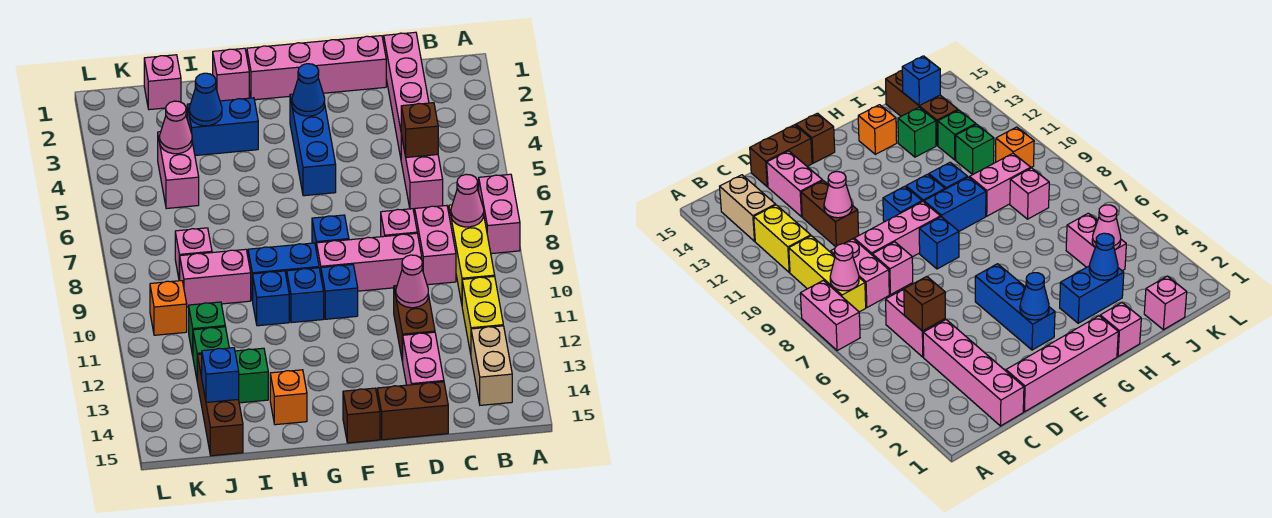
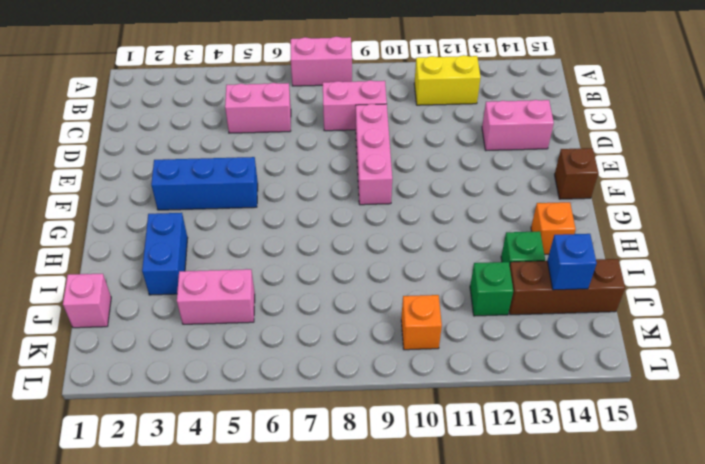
none -> yellow brick B8:B10 level 1
none -> tan brick B13:B14 level 1
none -> pink brick C1:C4 level 1
none -> pink brick D1:G1 level 1

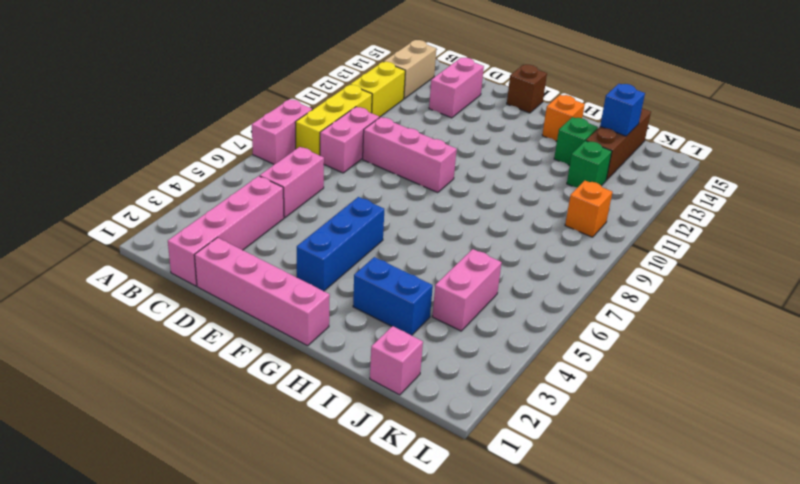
none -> pink brick D8 level 1
none -> brown brick D11:D12 level 1
none -> brown brick D15:E15 level 1
none -> blue brick F8 level 1

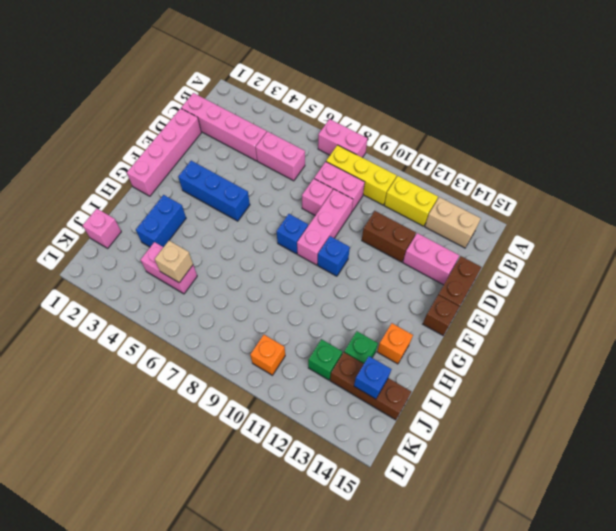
tan brick J5 level 2 -> none
none -> blue brick G9:H9 level 1
none -> blue brick G10 level 1
none -> pink brick H1 level 1
none -> blue brick H10 level 1

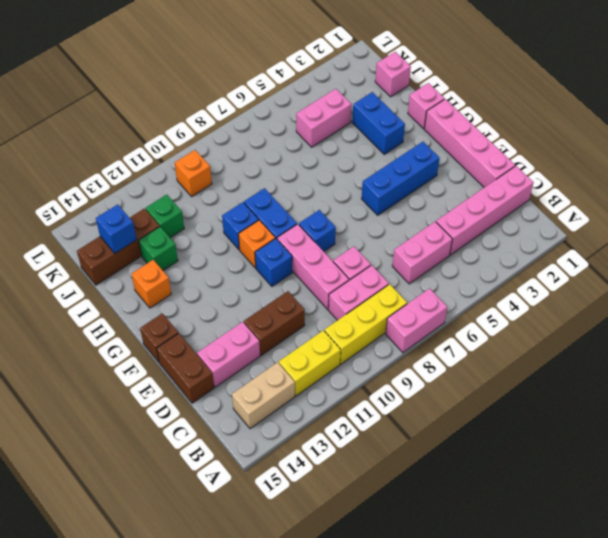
orange brick G10 level 1 -> blue brick G10 level 1
none -> pink brick I9:J9 level 1
none -> pink brick J8 level 1
none -> green brick J11 level 1
none -> pink cone B8 level 2

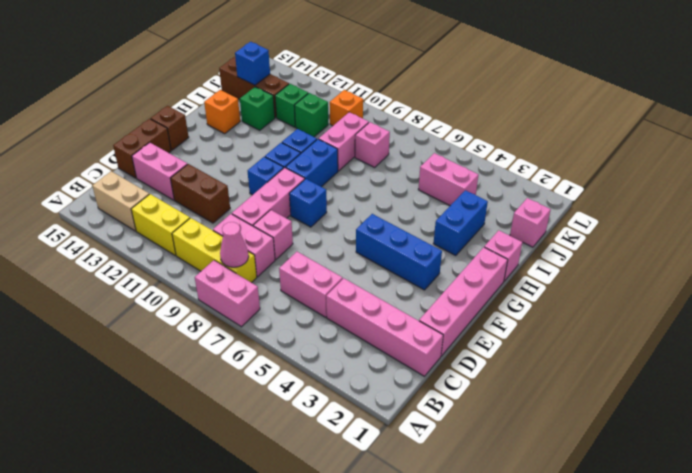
none -> brown brick C5 level 2
none -> pink cone D11 level 2
none -> blue cone F3 level 2
none -> blue cone I3 level 2

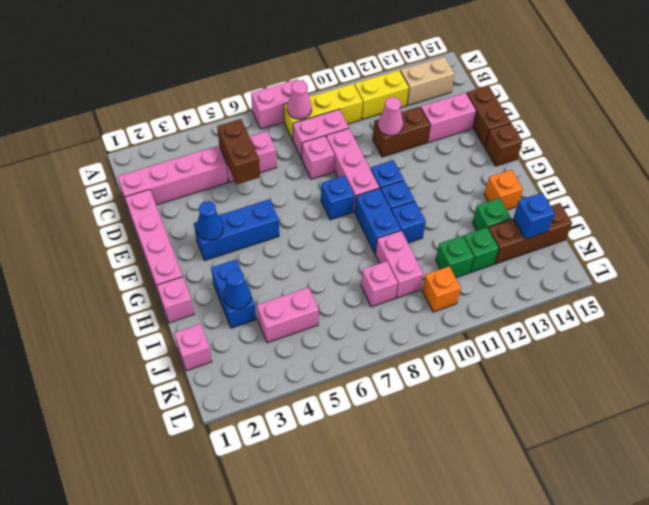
brown brick C5:D5 level 2 -> brown brick C5 level 2
none -> pink cone J4 level 2

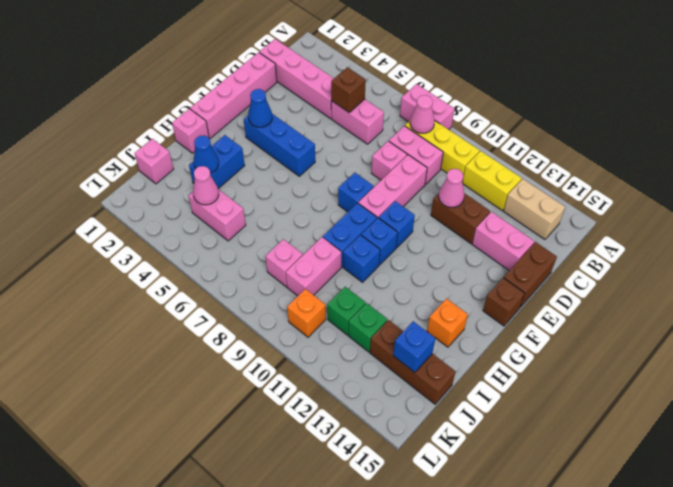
none -> green brick I13 level 1

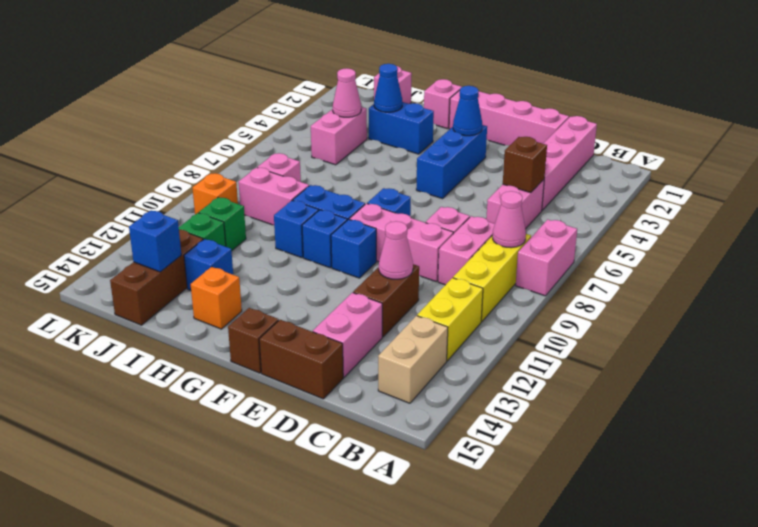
blue brick I13 level 1 -> green brick I13 level 1

